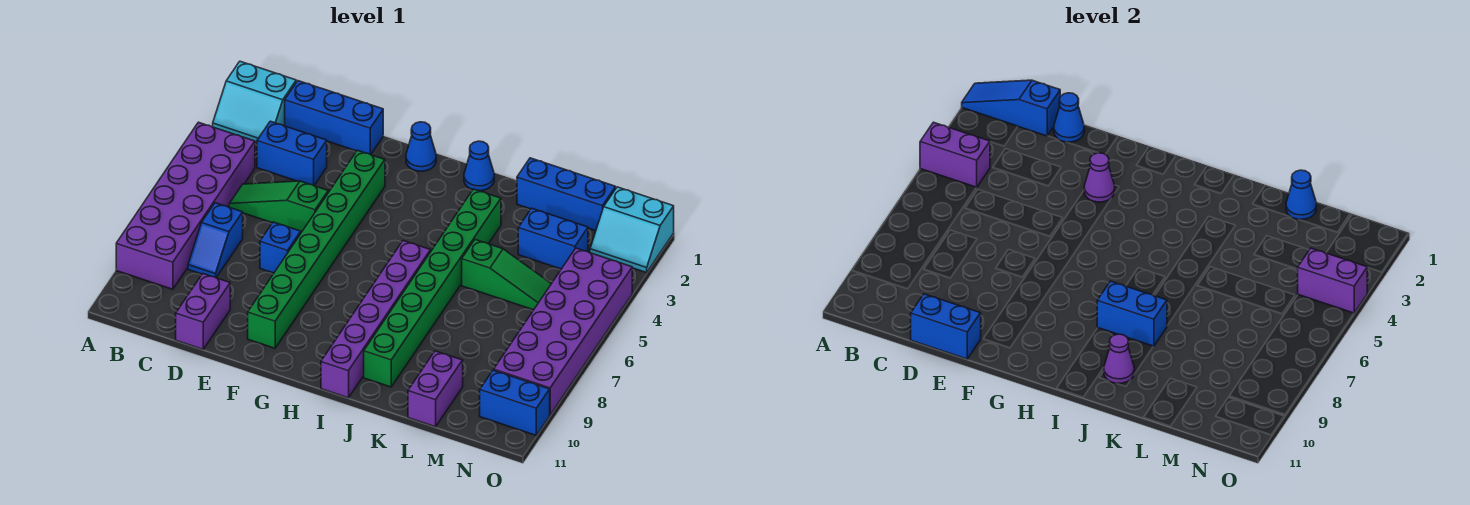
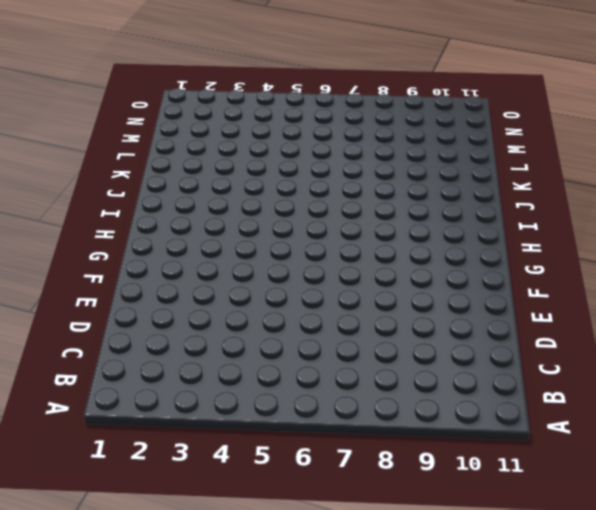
none -> cyan slope A1:B2 level 1 top 1
none -> purple brick A4:B9 level 1
none -> blue brick C1:E1 level 1

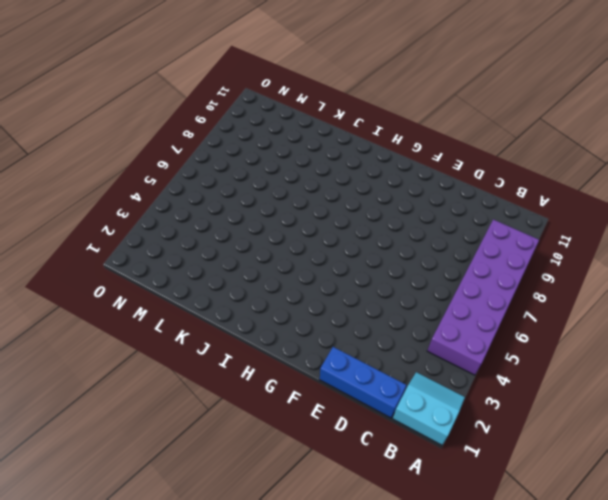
none -> blue brick C3:D3 level 1
none -> green slope C5:E5 level 1 top E
none -> blue slope C7:C8 level 1 top 7

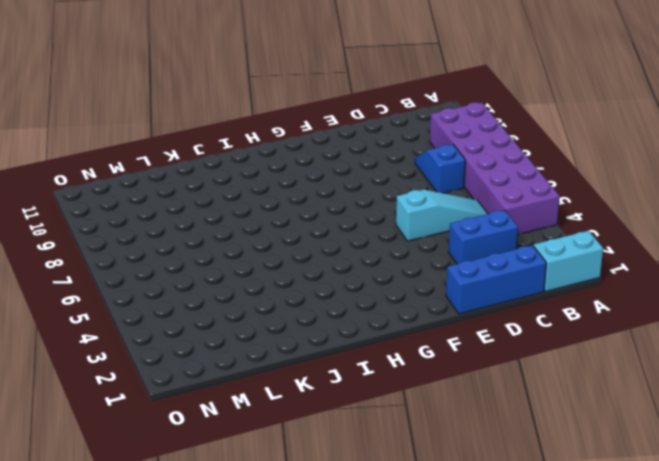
cyan slope C5:E5 level 1 top E -> green slope C5:E5 level 1 top E
none -> purple brick D10:D11 level 1
none -> blue brick E7 level 1
none -> green brick F3:F10 level 1

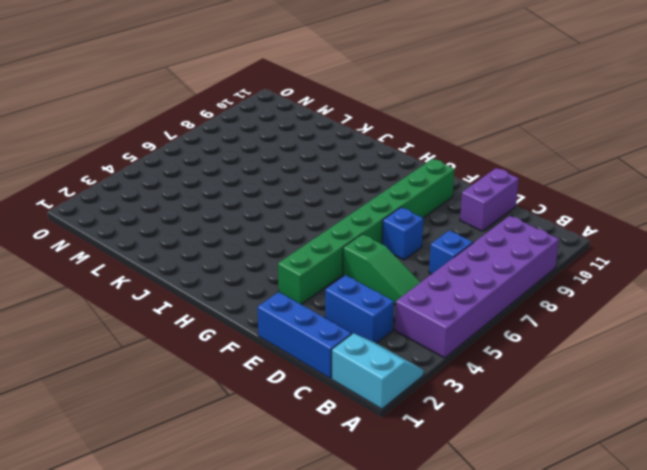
none -> blue cone G1 level 1
none -> blue cone I1 level 1
none -> purple brick I6:I11 level 1

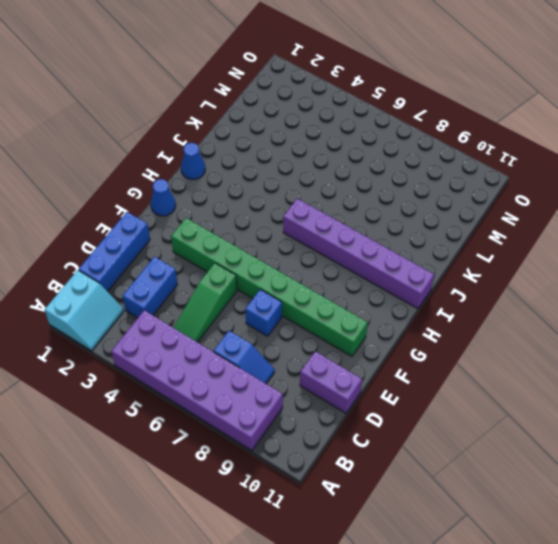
none -> green brick J3:J10 level 1
none -> blue brick K1:M1 level 1
none -> green slope K5:M5 level 1 top K

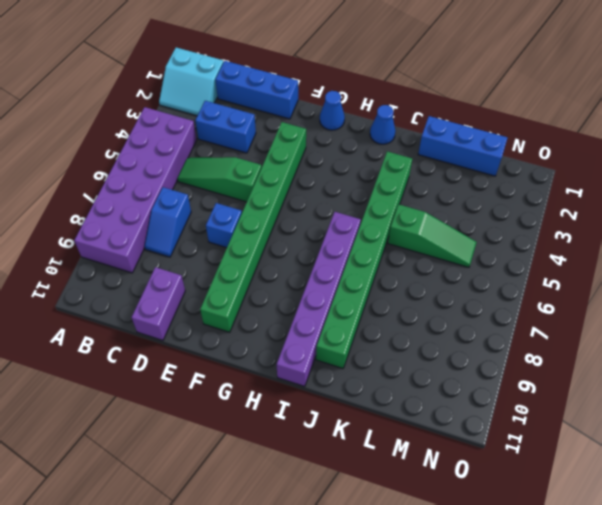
none -> blue brick L3:M3 level 1
none -> purple brick L10:L11 level 1
none -> cyan slope N1:O2 level 1 top 1

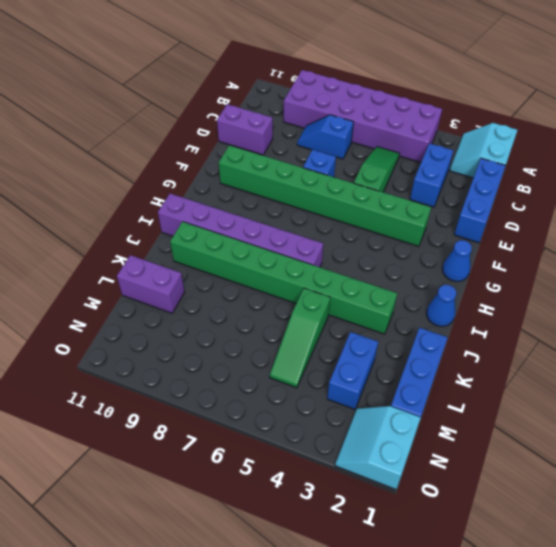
none -> purple brick N4:O9 level 1
none -> blue brick N10:O10 level 1
none -> blue slope A1:C1 level 2 top C

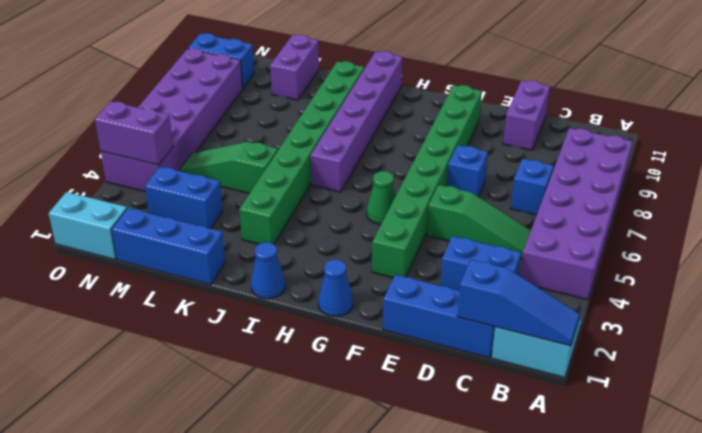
green cone G5 level 1 -> none
none -> purple brick A4:B4 level 2
none -> blue cone D1 level 2
none -> blue brick D11:E11 level 2

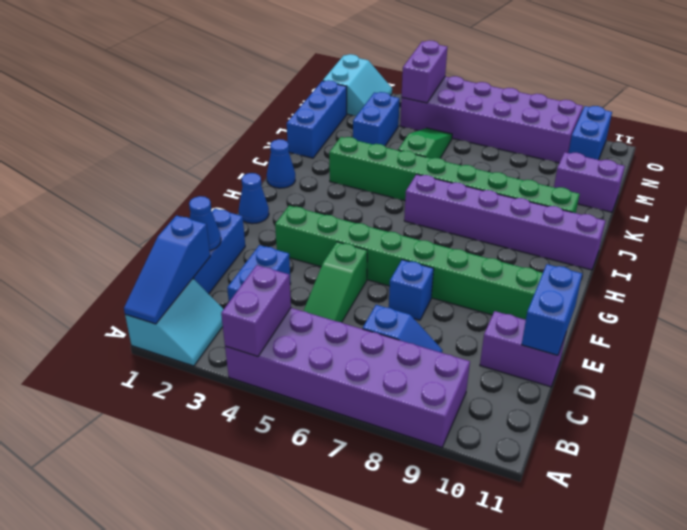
none -> purple cone F3 level 2
none -> blue brick I8:J8 level 2
none -> purple cone J10 level 2

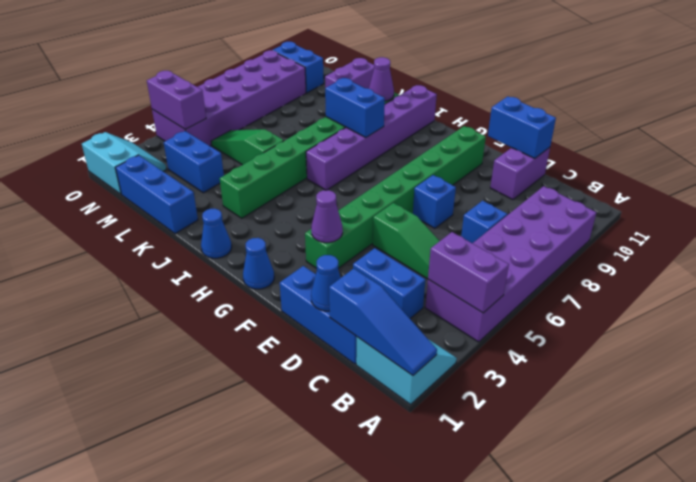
none -> blue cone L1 level 2

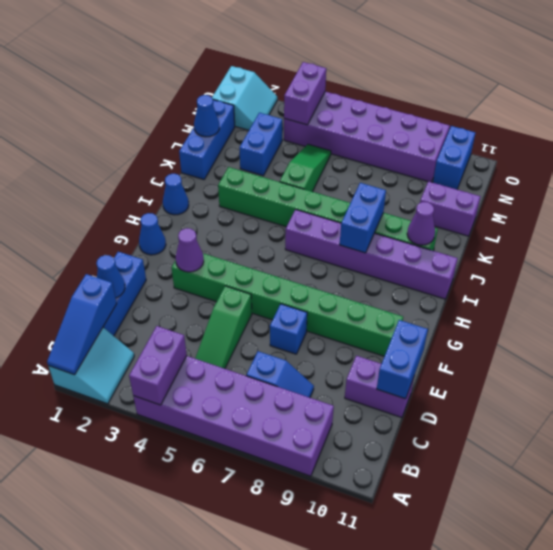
none -> blue brick C3:D3 level 1

